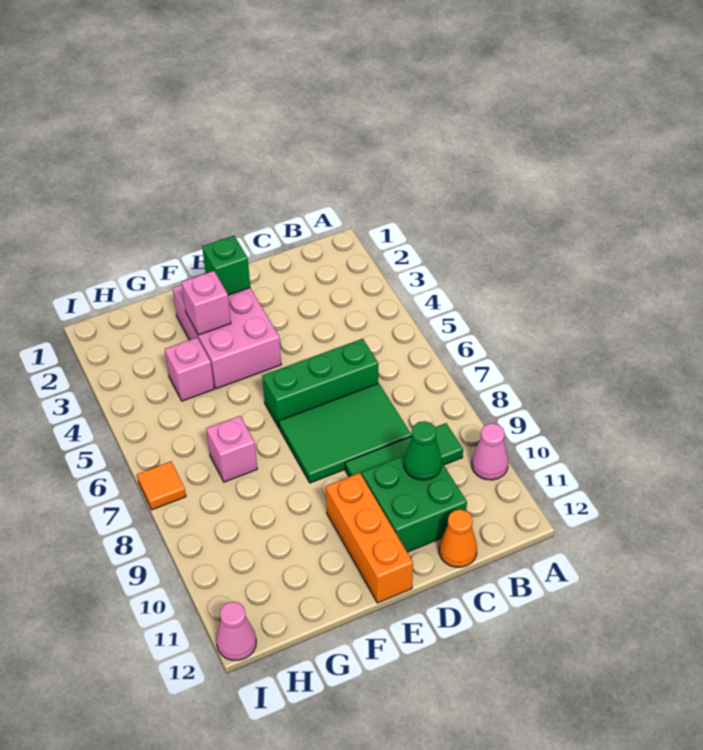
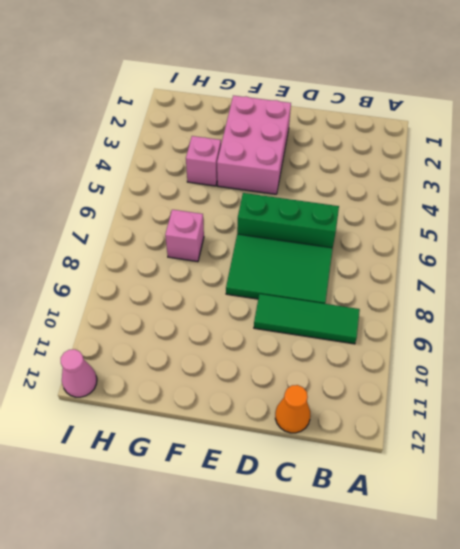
none -> pink cone A10 level 1
none -> green brick C10:D11 level 1
none -> orange brick E10:E12 level 1

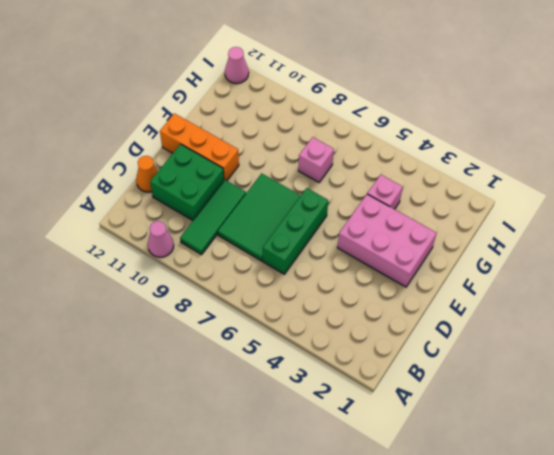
none -> orange tile I7 level 1
none -> green cone C10 level 2
none -> green brick E2 level 2

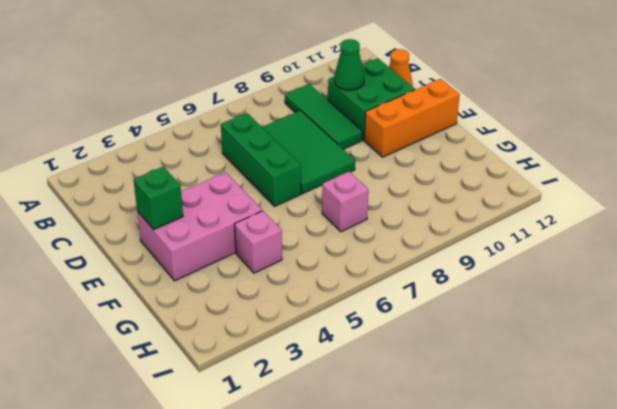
none -> pink cone A10 level 1
none -> orange tile I7 level 1
none -> pink cone I12 level 1

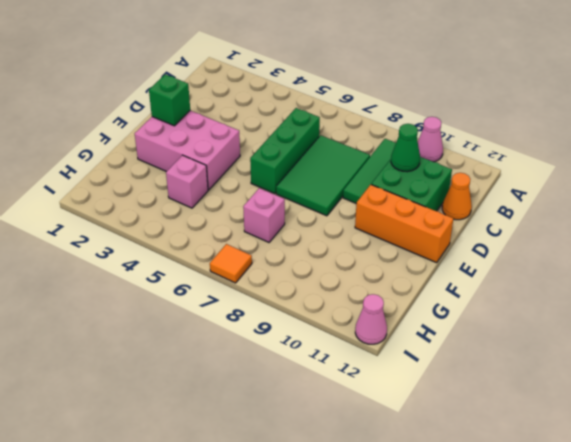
none -> pink brick F3 level 2

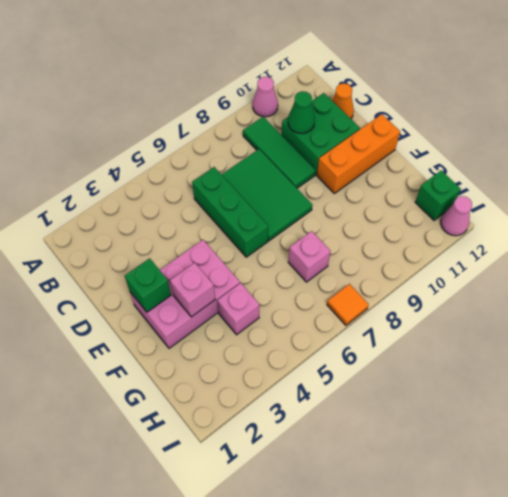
green brick H12 level 1 -> none

